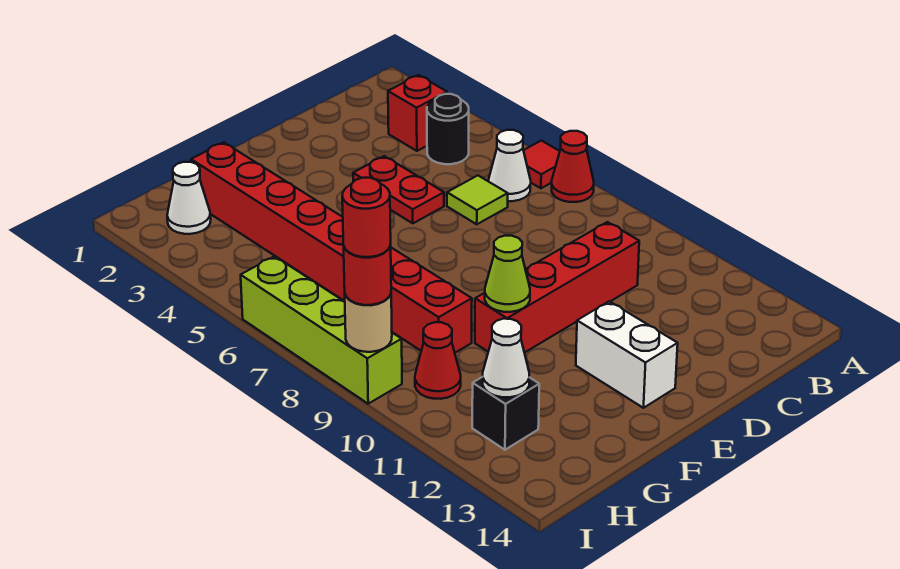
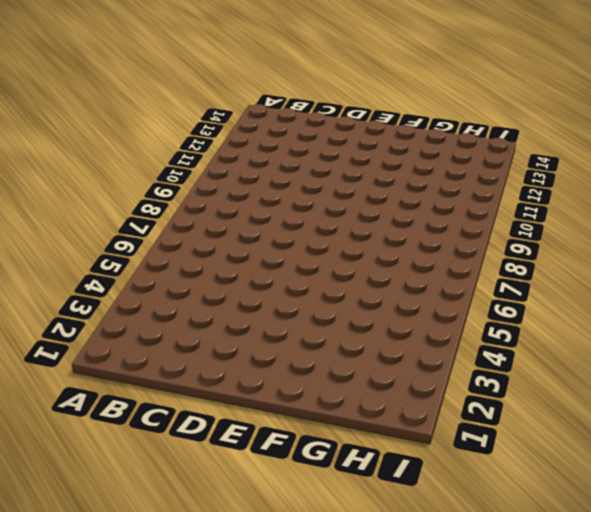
none -> red tile A6 level 1
none -> red cone A7 level 1
none -> red brick B3 level 1

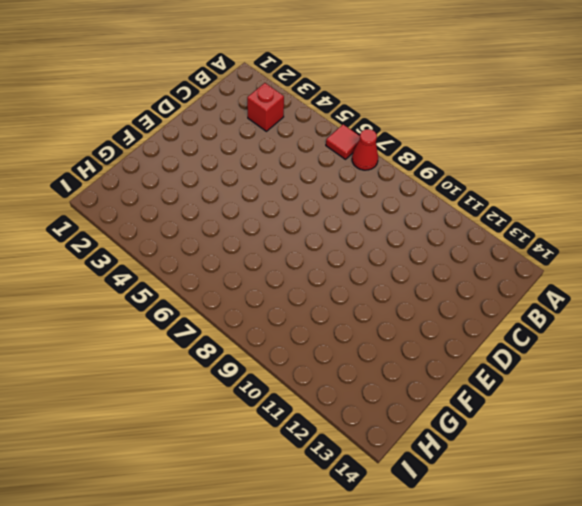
none -> black round brick B4 level 1
none -> white cone B6 level 1
none -> lime tile C6 level 1

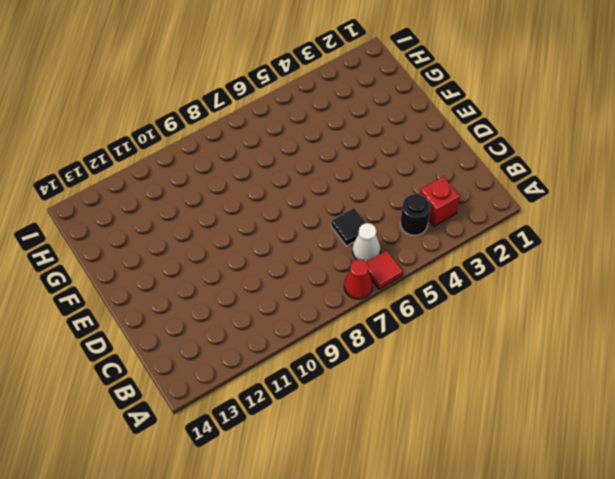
black tile C6 level 1 -> lime tile C6 level 1
none -> red brick C10:F10 level 1
none -> red plate D4:D5 level 1
none -> white brick E12:E13 level 1

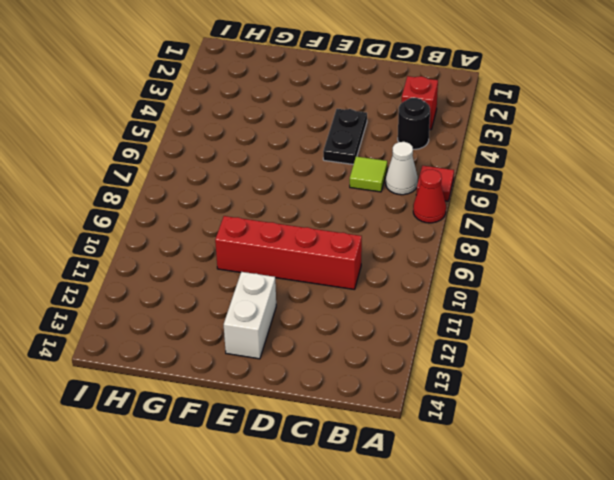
black plate D4:D5 level 1 -> red plate D4:D5 level 1
none -> red brick G2:G9 level 1
none -> white cone H2 level 1
none -> red cone H10 level 1

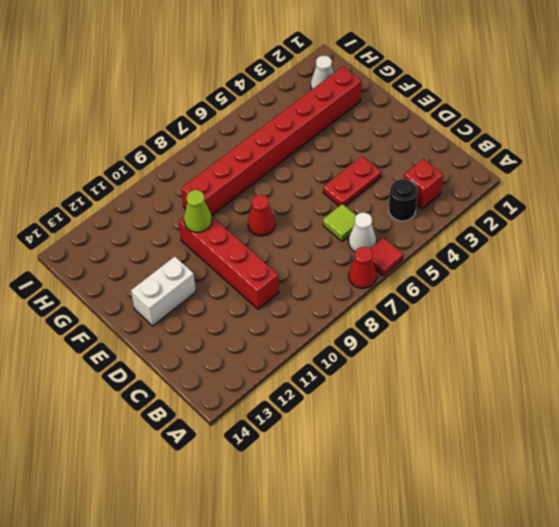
red cone E8 level 1 -> red cone H10 level 1
none -> black brick H12 level 1
none -> lime brick I6:I9 level 1
none -> white cone H12 level 2

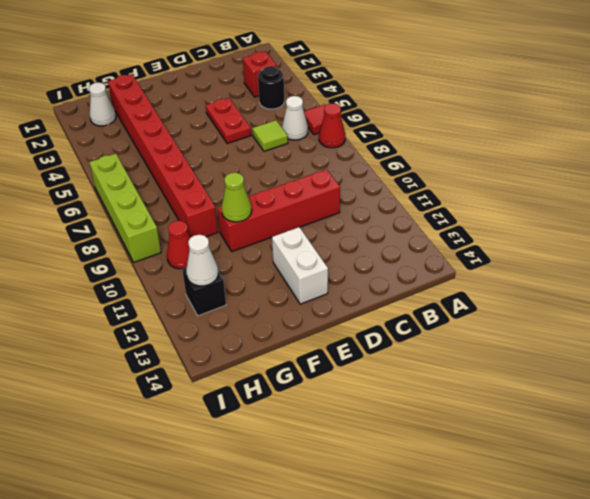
none -> tan round brick I9 level 2
none -> red round brick I9 level 3
none -> red round brick I9 level 4

